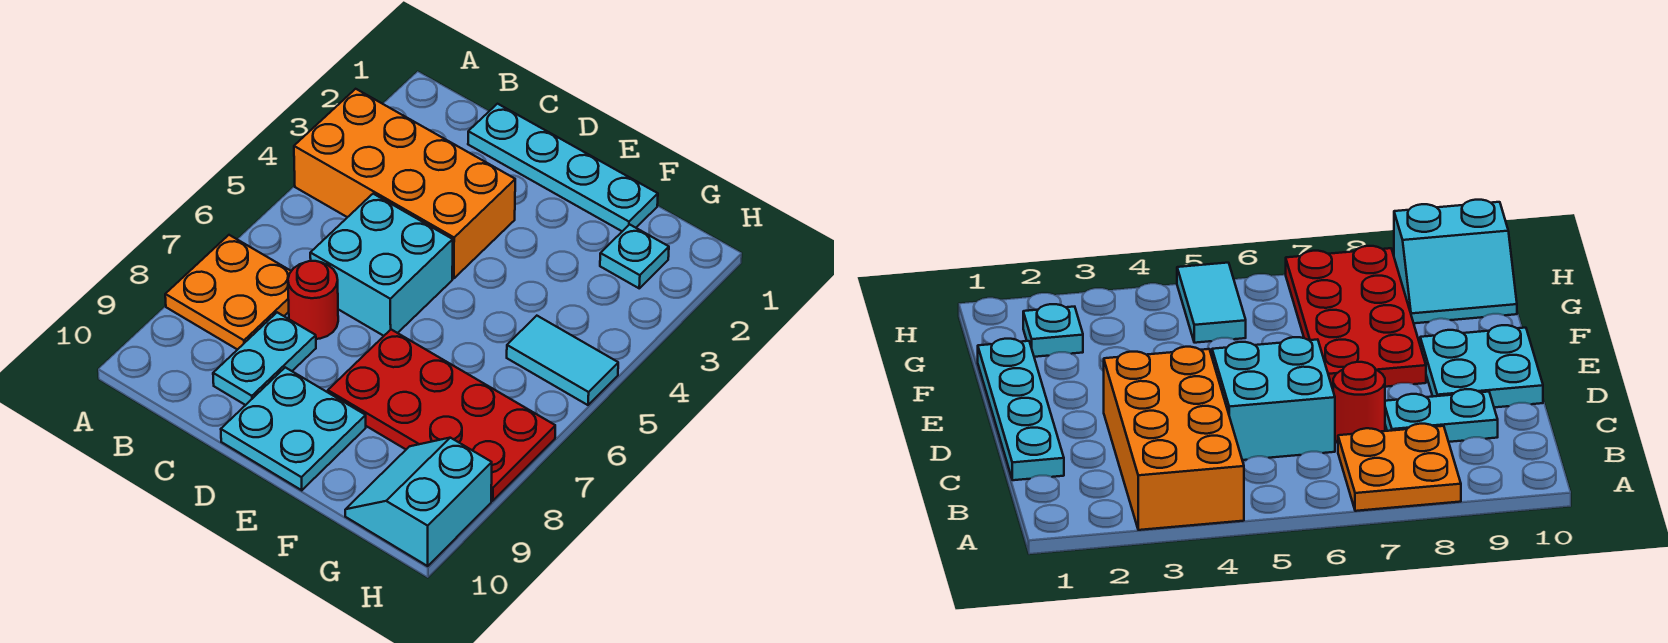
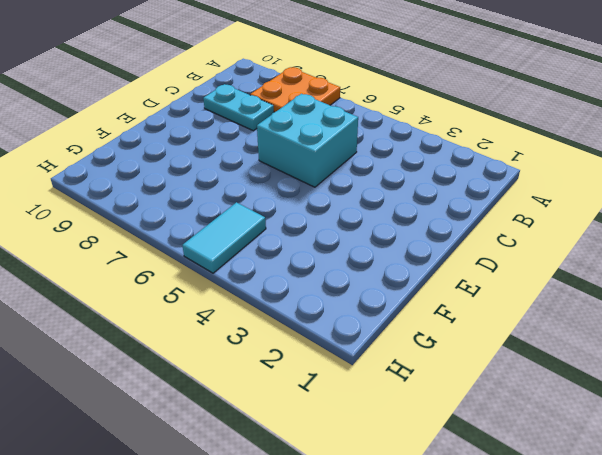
none -> orange brick A3:D4 level 1
none -> cyan plate C1:F1 level 1

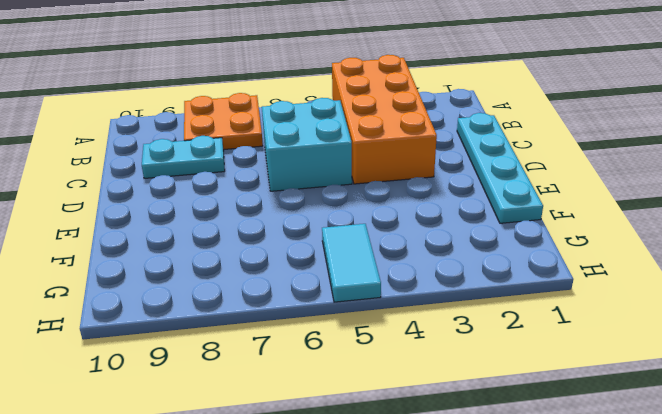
none -> red round brick C7 level 1
none -> cyan plate D9:E10 level 1

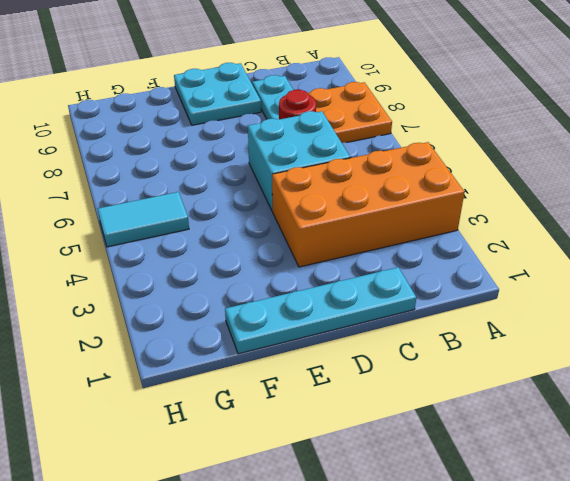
none -> red plate E7:H8 level 1
none -> cyan plate G2 level 1

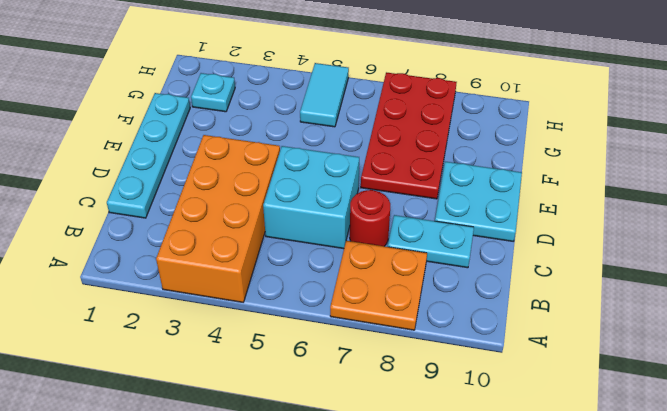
none -> cyan slope G9:H10 level 1 top H

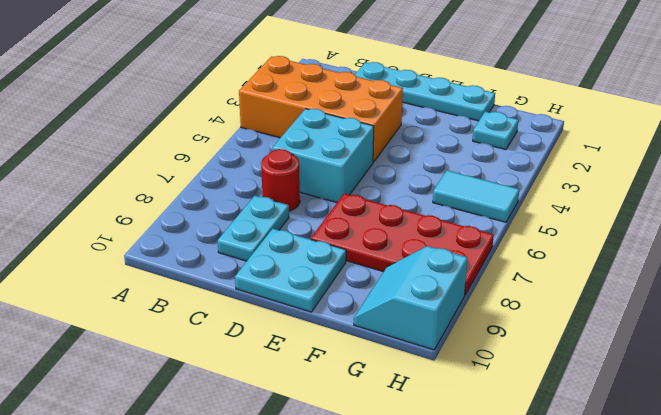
none -> orange plate A7:B8 level 1

